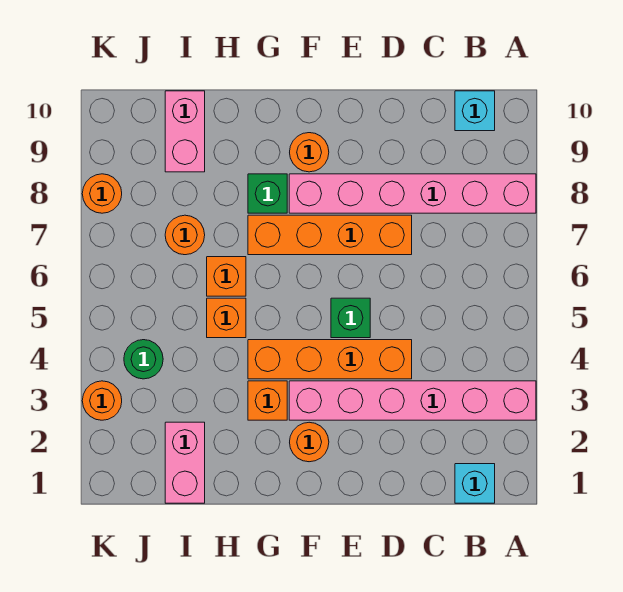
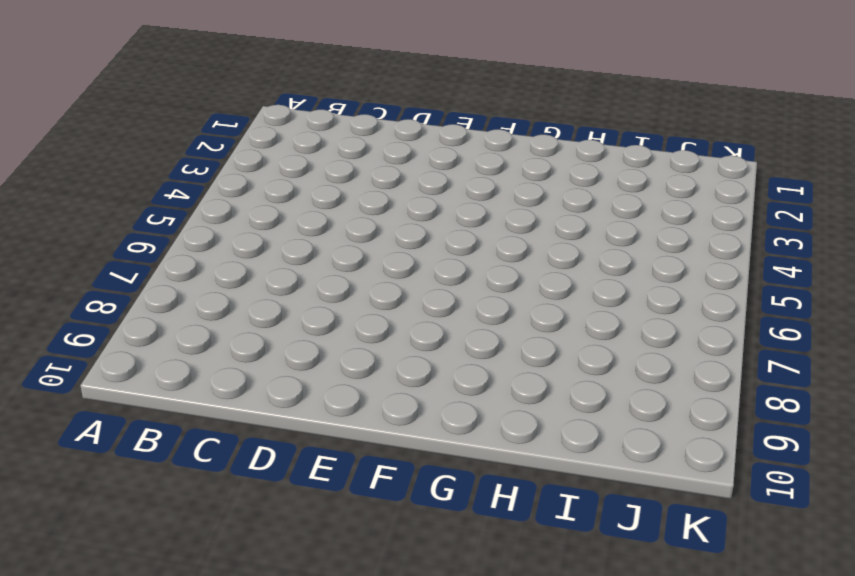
none -> pink brick A3:F3 level 1
none -> pink brick A8:F8 level 1
none -> cyan brick B1 level 1

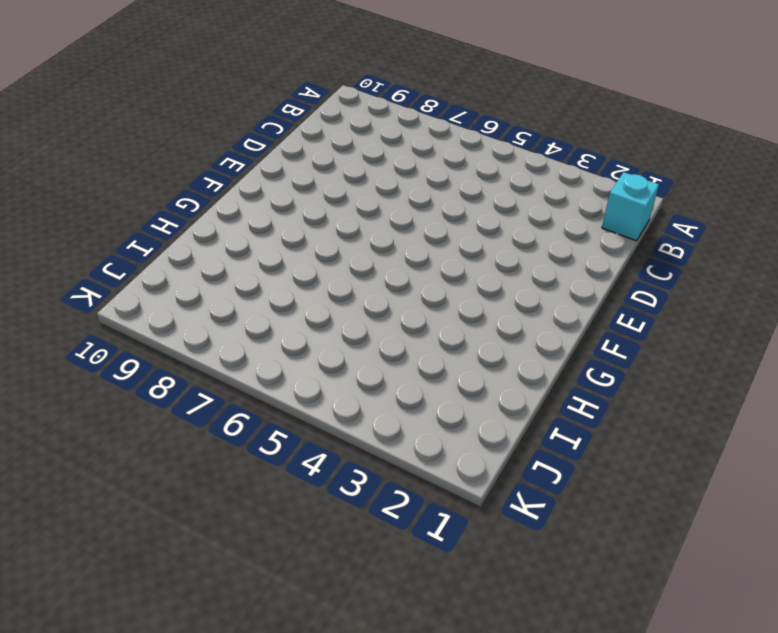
none -> pink brick A3:F3 level 1
none -> pink brick A8:F8 level 1
none -> cyan brick B10 level 1

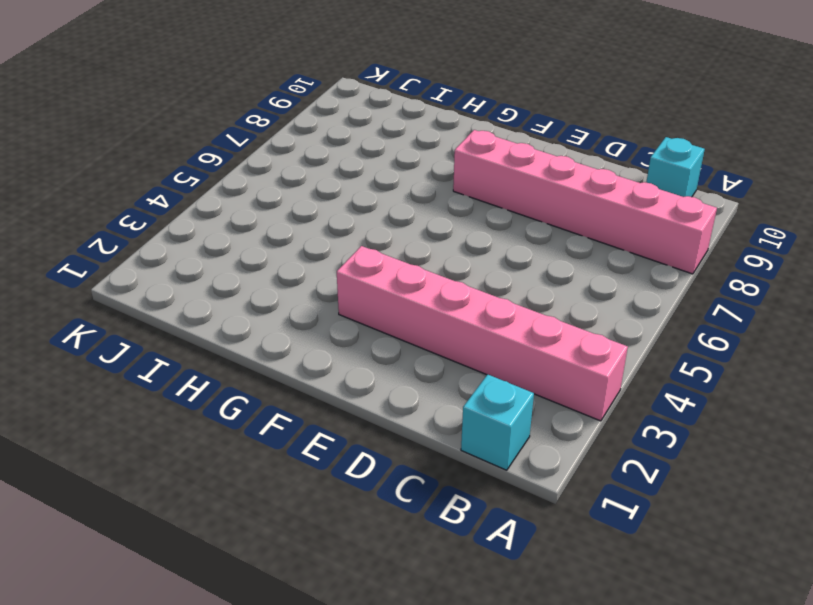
none -> orange brick D4:G4 level 1
none -> orange brick D7:G7 level 1
none -> green brick E5 level 1

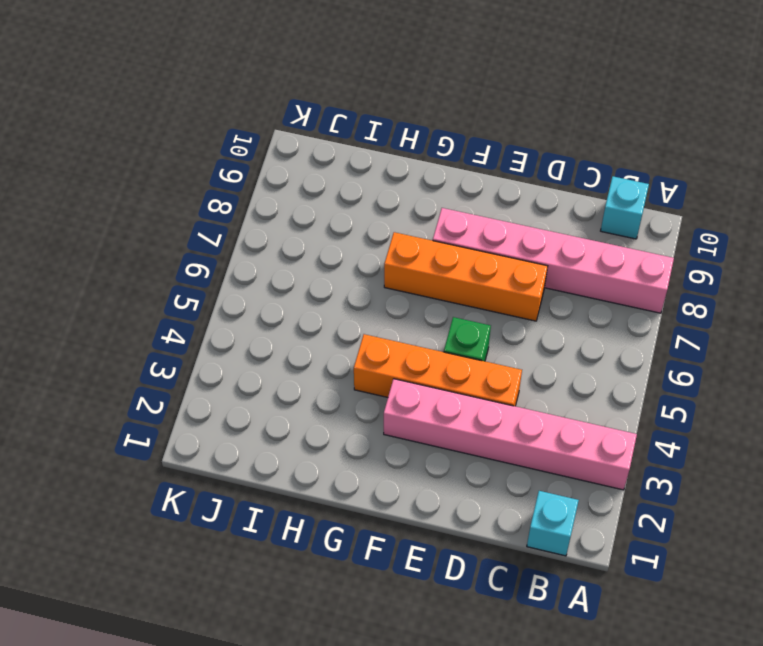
none -> orange round brick F2 level 1
none -> orange round brick F9 level 1
none -> orange brick G3 level 1

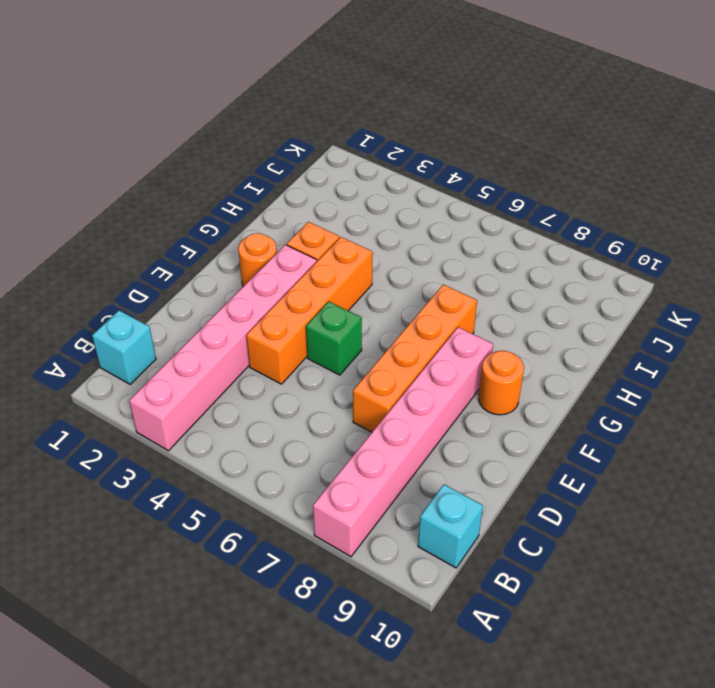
none -> green brick G8 level 1
none -> orange brick H5 level 1
none -> orange brick H6 level 1

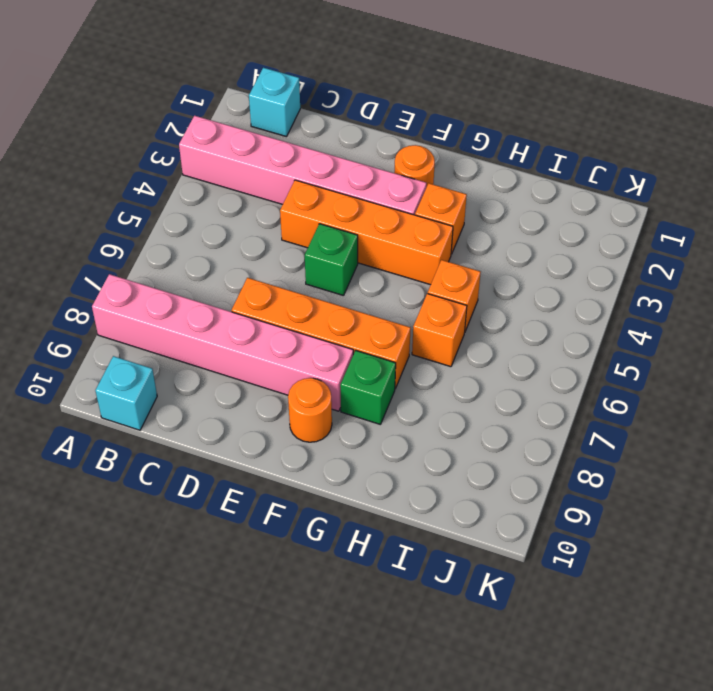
none -> pink brick I1:I2 level 1
none -> orange round brick I7 level 1
none -> pink brick I9:I10 level 1

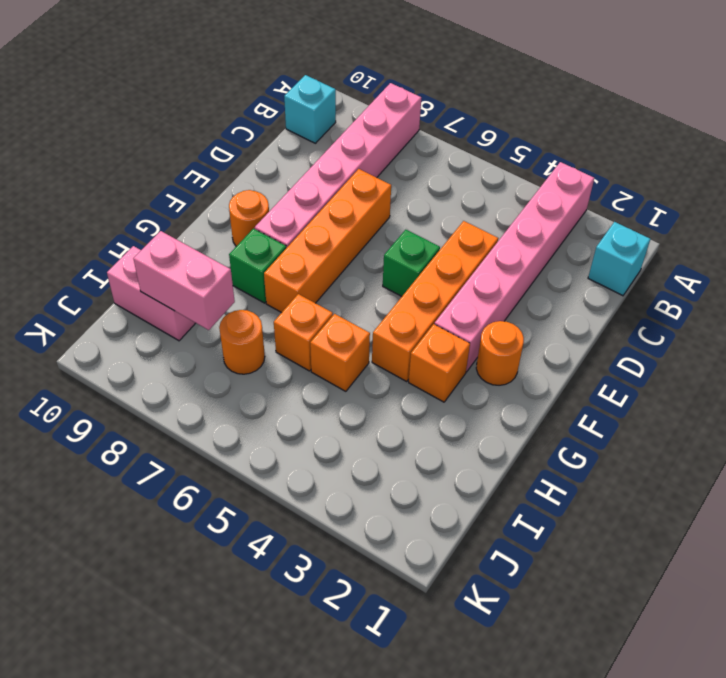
pink brick I8:I9 level 2 -> pink brick I1:I2 level 1
none -> green round brick J4 level 1
none -> orange round brick K3 level 1
none -> orange round brick K8 level 1

